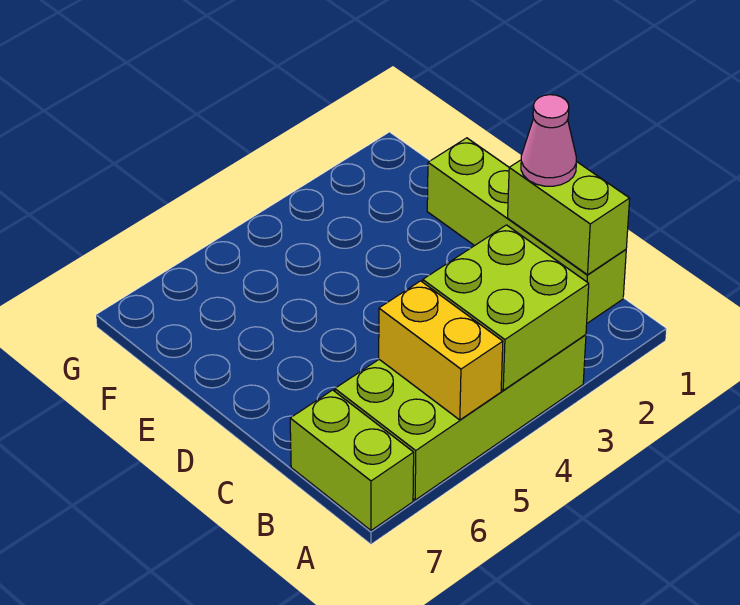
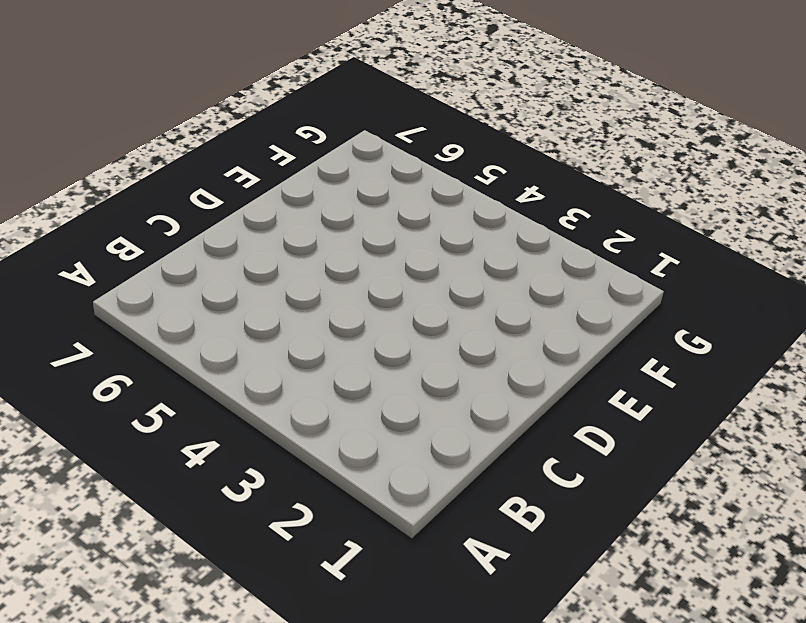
none -> lime brick A3:B6 level 1
none -> lime brick A7:B7 level 1

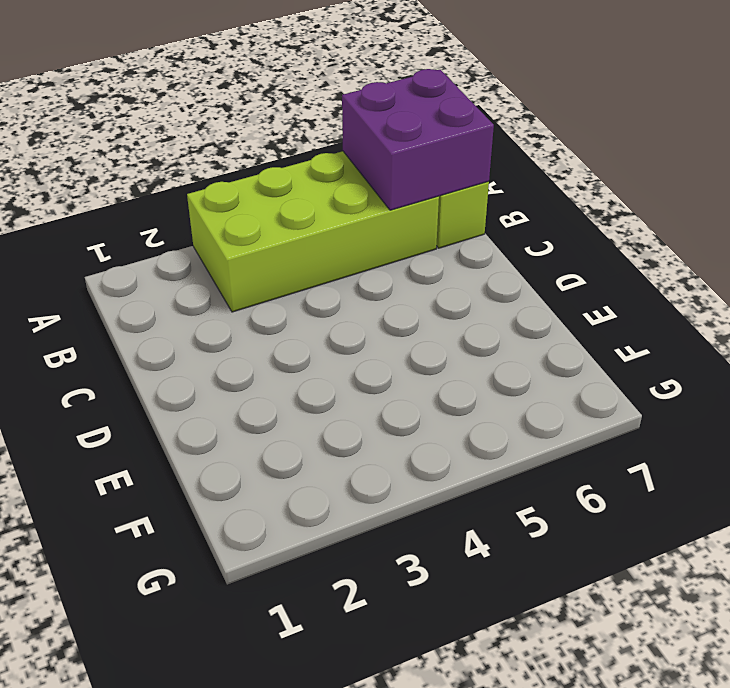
purple brick A6:B7 level 2 -> none
none -> lime brick B1:E1 level 1
none -> lime brick A3:B4 level 2

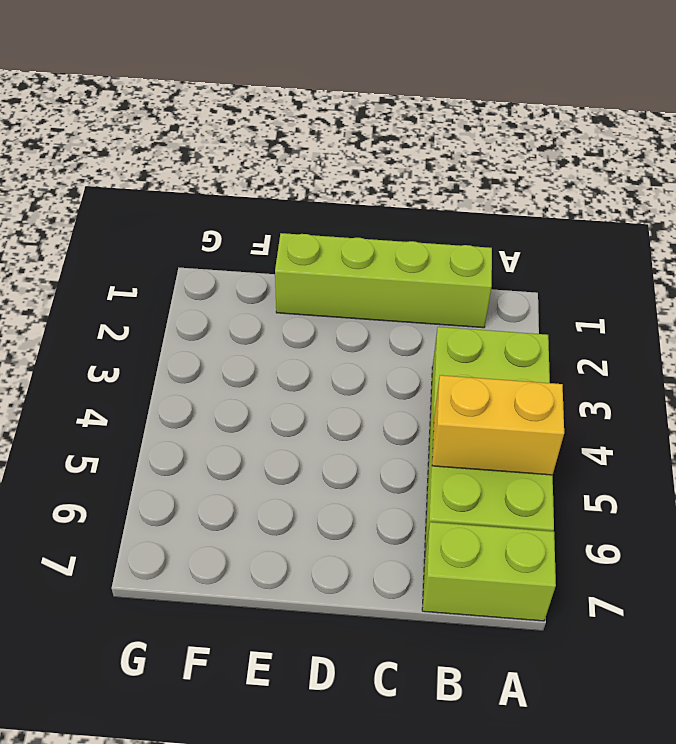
none -> lime brick A3:B4 level 2
none -> lime brick B1:C1 level 2

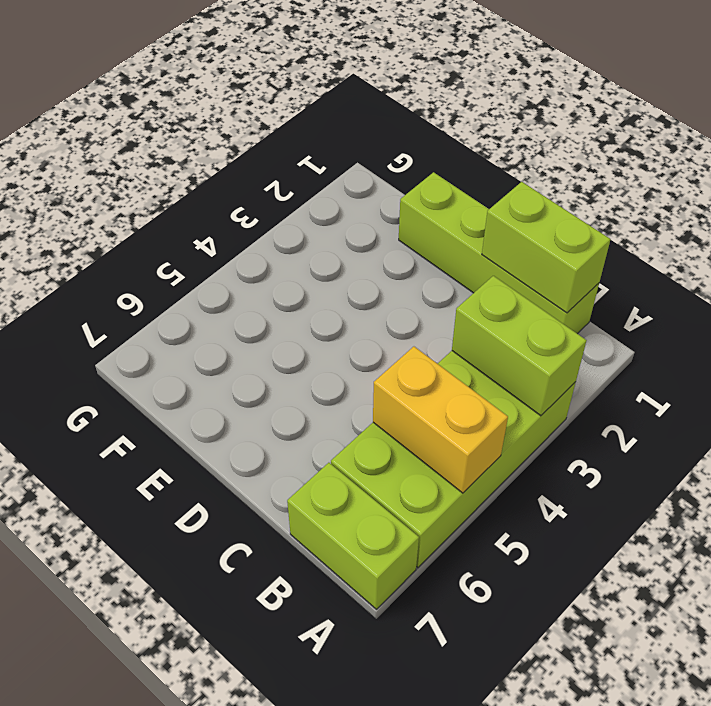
lime brick A3:B3 level 2 -> lime brick A3:B4 level 2
none -> pink cone C1 level 3

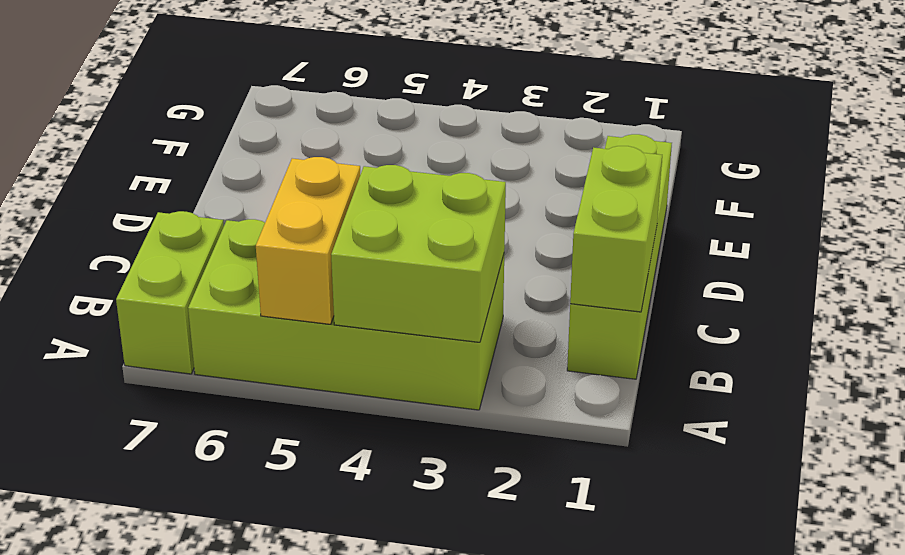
none -> pink cone C1 level 3

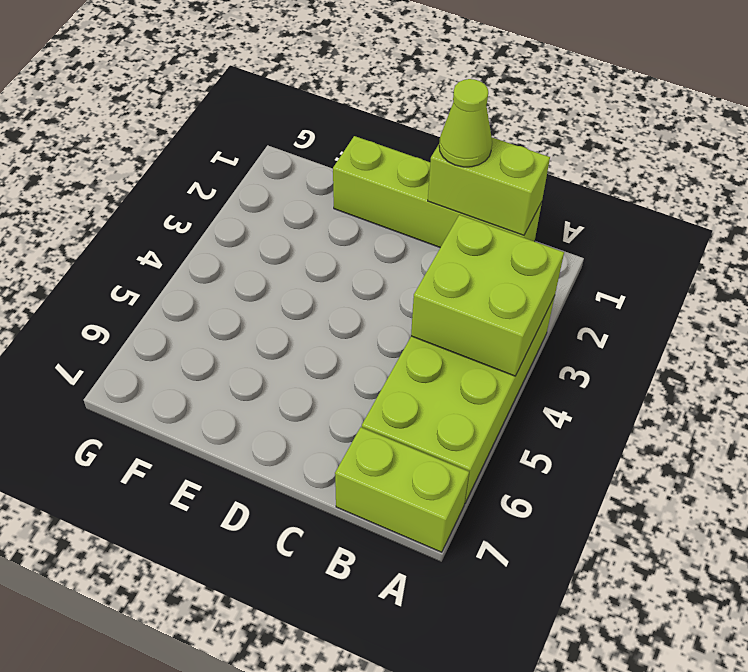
lime cone C1 level 3 -> pink cone C1 level 3
none -> yellow brick A5:B5 level 2

